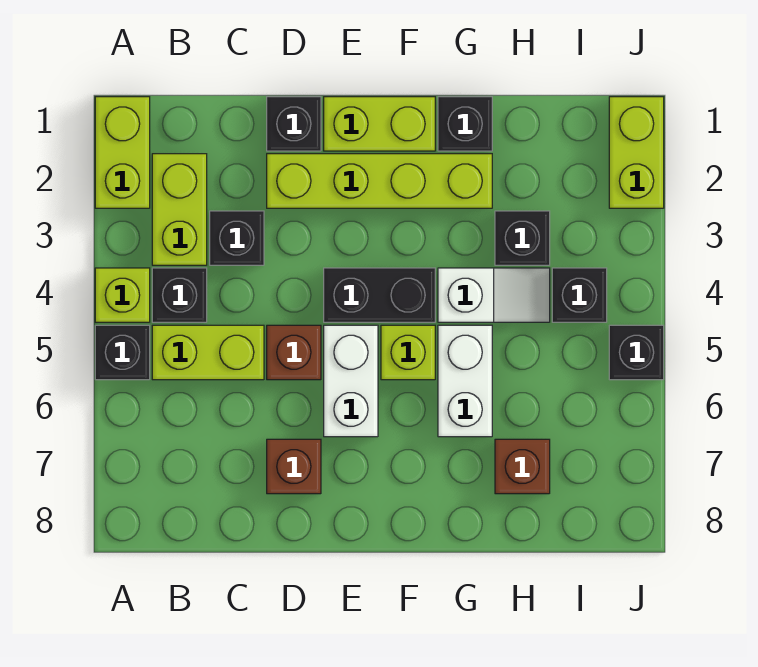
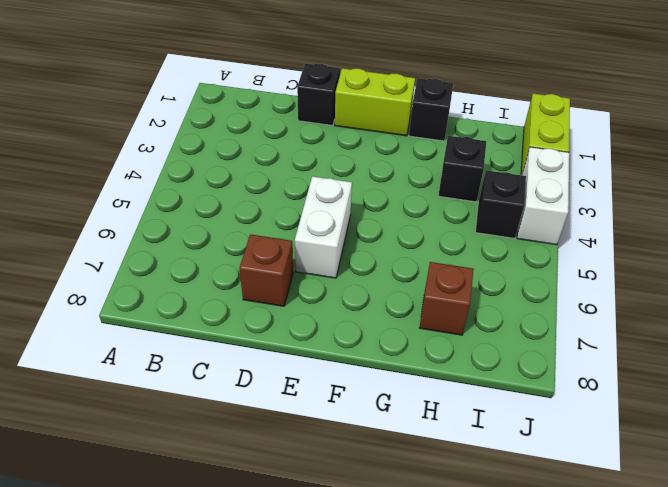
white brick J3:J4 level 1 -> white brick G5:G6 level 1
none -> lime brick A1:A2 level 1
none -> lime brick A4 level 1
none -> black brick A5 level 1

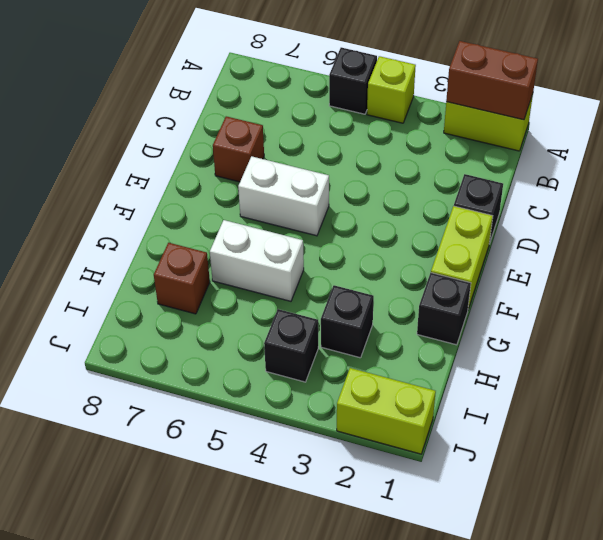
brown brick A1:A2 level 2 -> none
none -> lime brick B2:B3 level 1
none -> black brick B4 level 1
none -> lime brick B5:C5 level 1

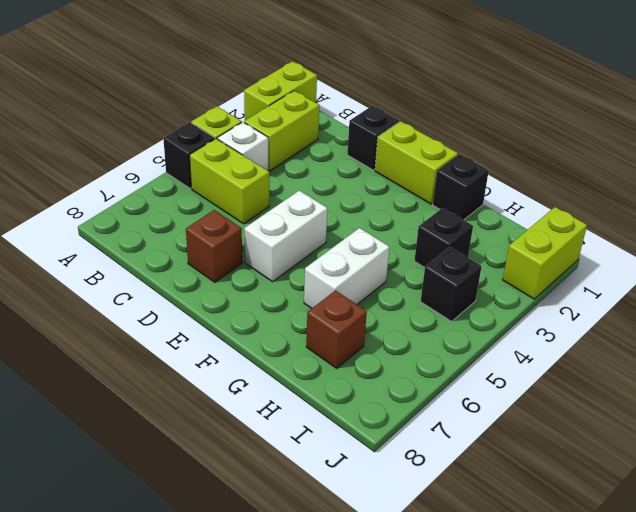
white brick B4 level 1 -> black brick B4 level 1
none -> black brick C3 level 1
none -> lime brick D2:G2 level 1
none -> brown brick D5 level 1

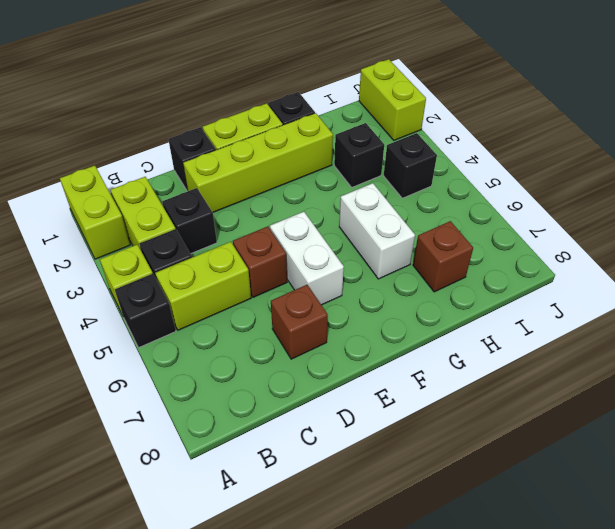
none -> black brick E4:F4 level 1
none -> lime brick F5 level 1
none -> white slope G4:H4 level 1 top G

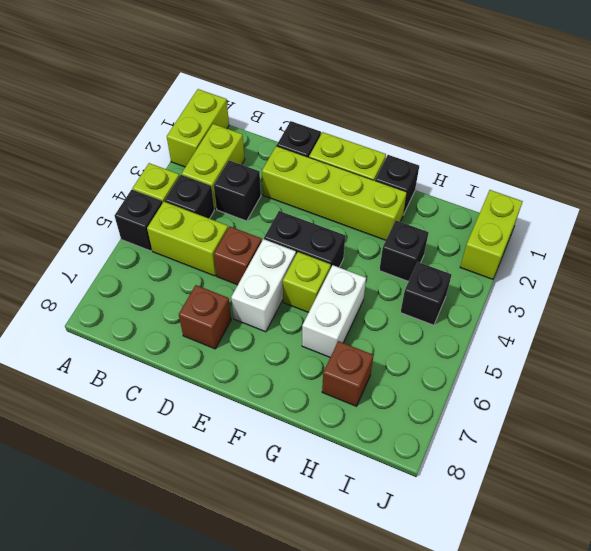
none -> white slope G4:H4 level 1 top G
none -> black brick J5 level 1

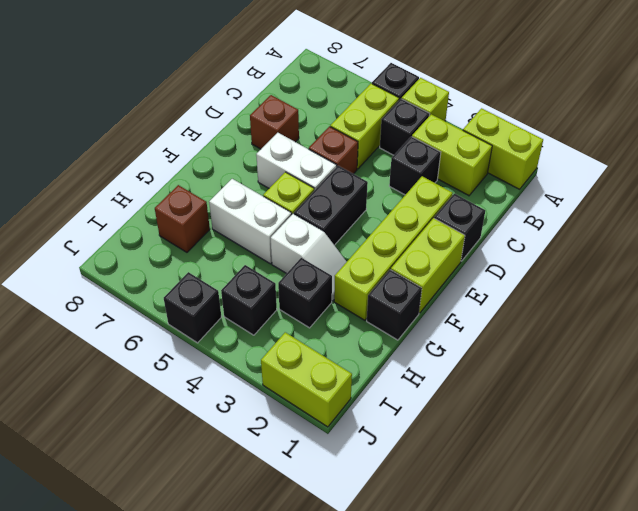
white slope G3:G4 level 1 top 4 -> white slope G4:H4 level 1 top G

